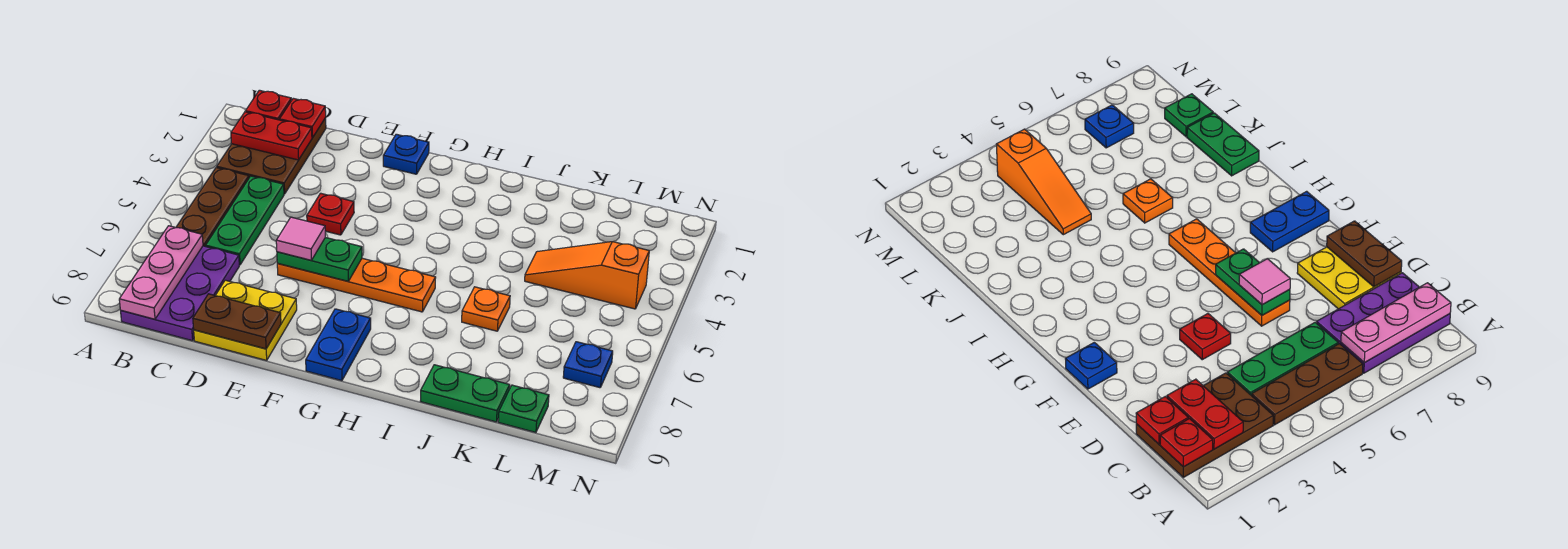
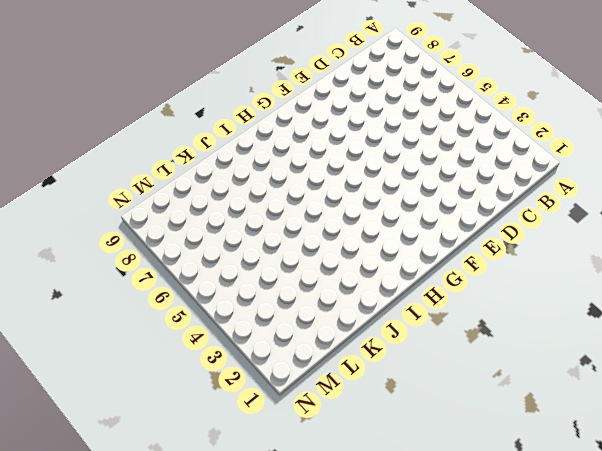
none -> brown plate B1:C3 level 1
none -> brown plate B4:B6 level 1
none -> purple plate B7:C9 level 1

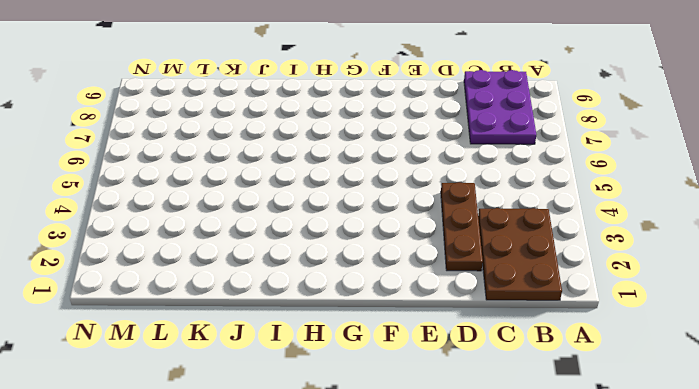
brown plate D2:D4 level 1 -> brown plate B4:B6 level 1
none -> green plate C4:C6 level 1
none -> yellow plate D8:E9 level 1
none -> red plate E4 level 1

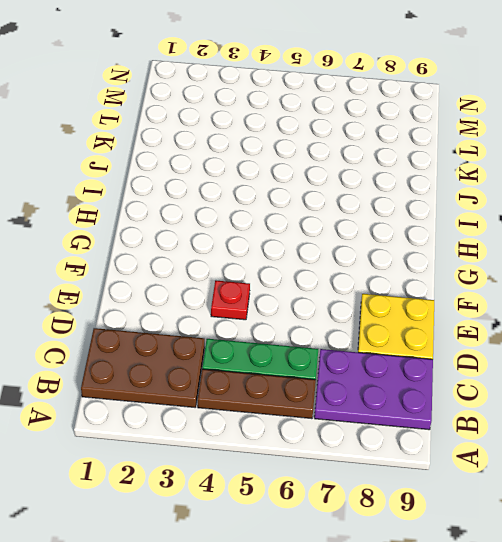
none -> orange plate E6:H6 level 1
none -> blue plate F1 level 1
none -> blue plate G8:G9 level 1

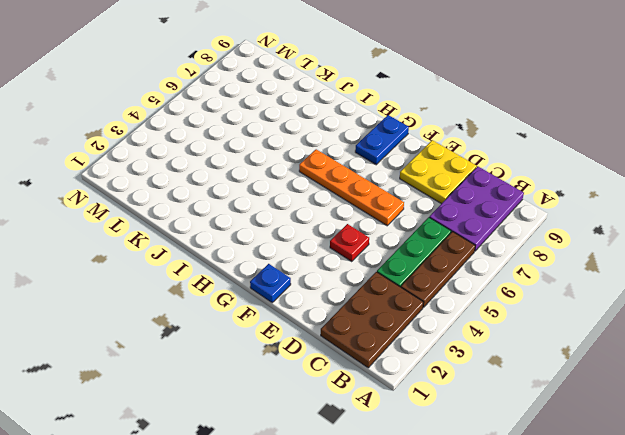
none -> orange plate J6 level 1
none -> green plate J9:K9 level 1
none -> orange slope K4:M4 level 1 top M

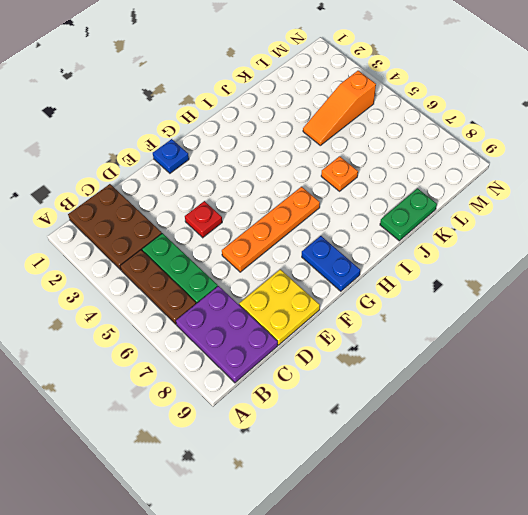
none -> green plate L9 level 1
none -> blue plate M7 level 1
none -> red plate B1 level 2

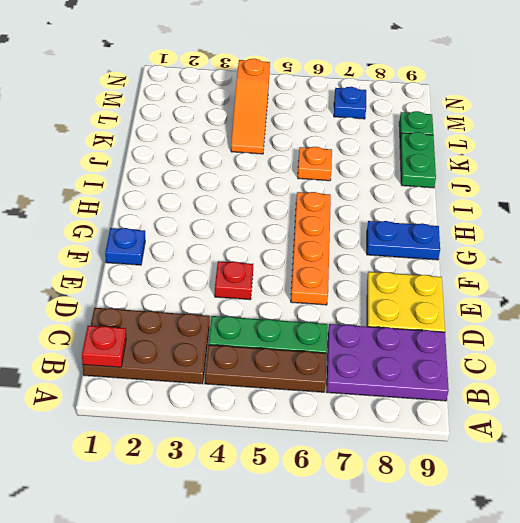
none -> red plate B2:C2 level 2
none -> pink plate B7:B9 level 2
none -> red plate C1 level 2

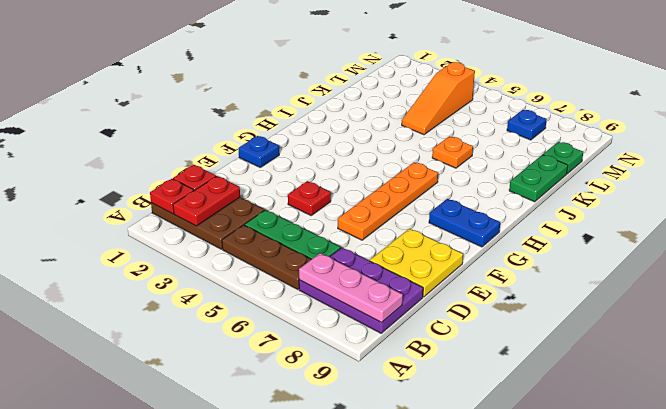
none -> brown plate D9:E9 level 2
none -> green plate E6:F6 level 2
none -> pink tile E6 level 3

